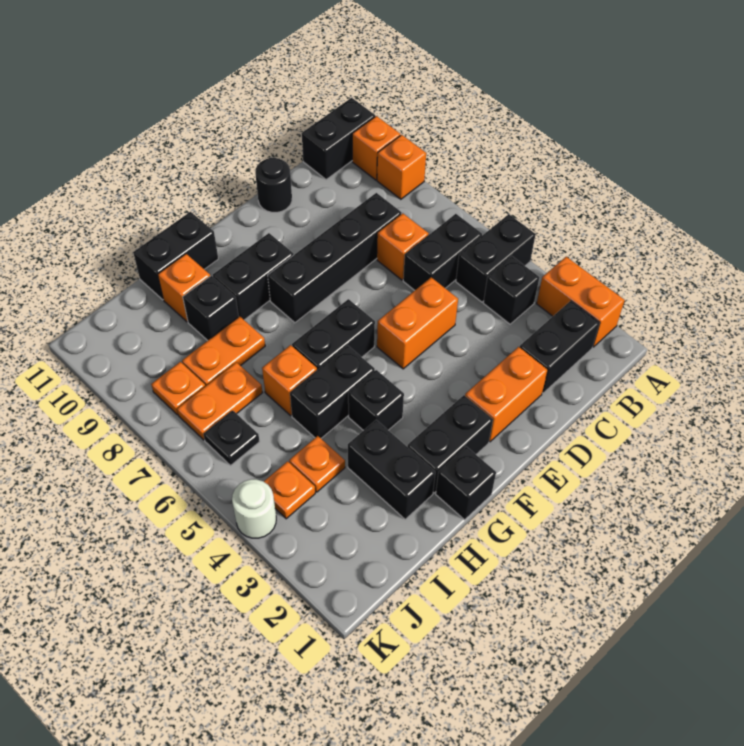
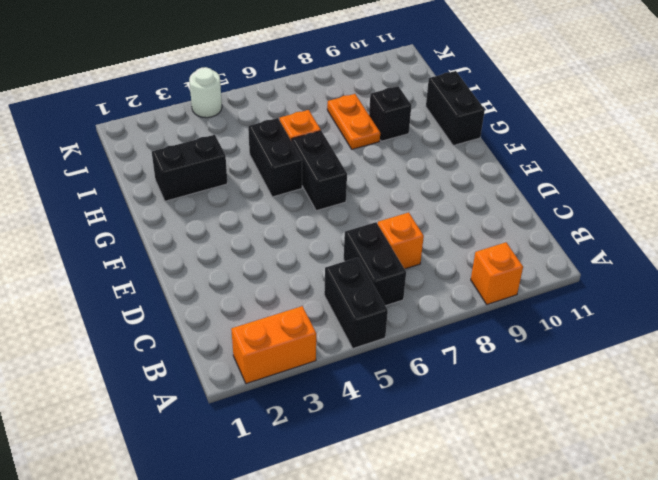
none -> orange brick A10 level 1
none -> black brick A11:B11 level 1
none -> black brick B2:C2 level 1
none -> black brick B4 level 1

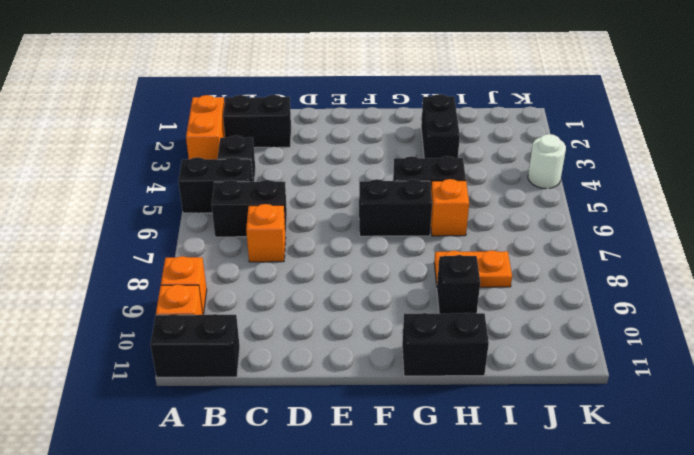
none -> black brick C8:F8 level 1
none -> orange brick D2:E2 level 1
none -> orange brick D5:E5 level 1
none -> black round brick D11 level 1

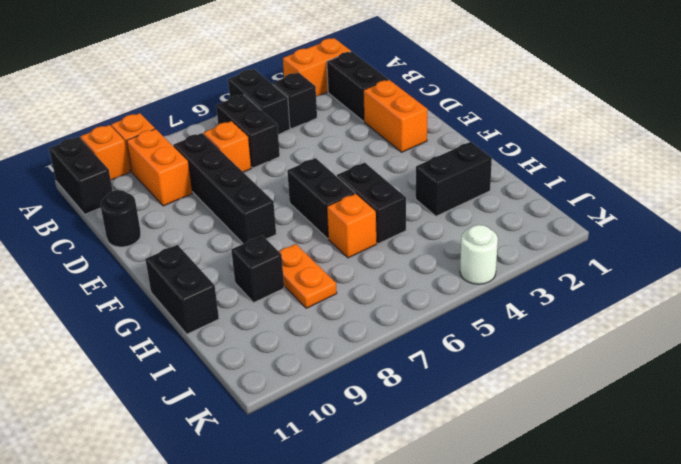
orange brick B9:C9 level 1 -> orange brick D5:E5 level 1
none -> black brick F2:G2 level 1
none -> black brick F9:G9 level 1
none -> black brick G1 level 1
none -> black brick G4 level 1

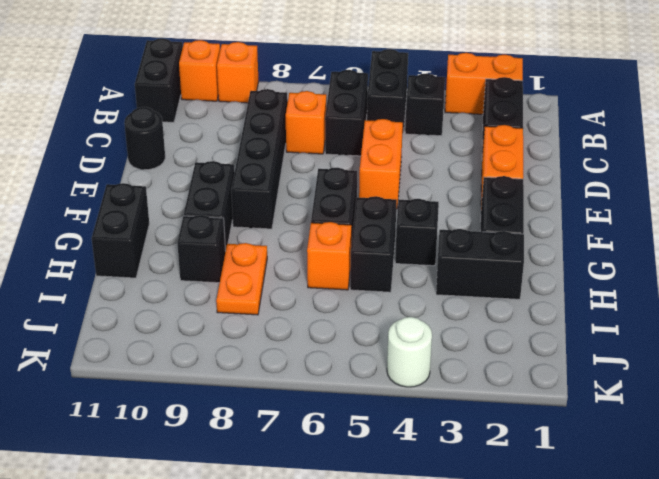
none -> black brick G1 level 1
none -> orange brick H10 level 1
none -> orange plate I4 level 1
none -> orange plate I7:J7 level 1

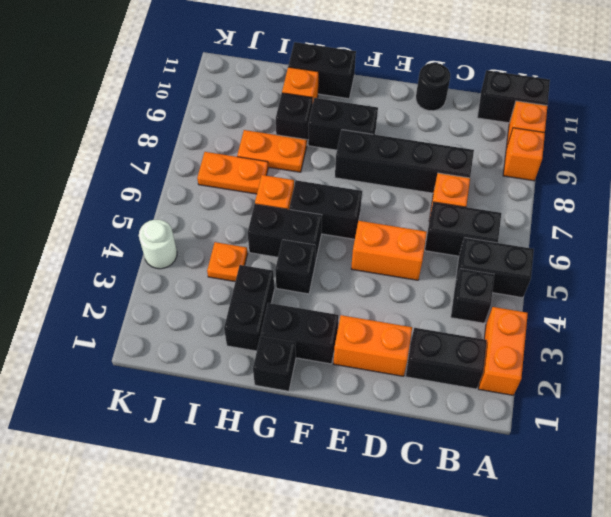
none -> orange plate J4 level 1
none -> black plate J6 level 1
none -> orange plate J8 level 1

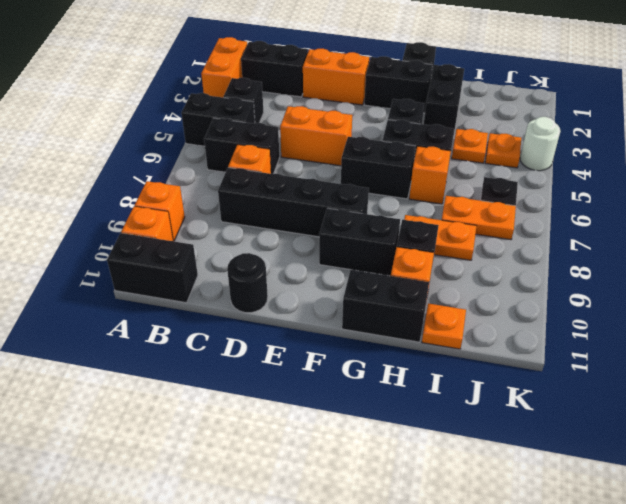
orange plate I11 level 1 -> orange plate J8 level 1

